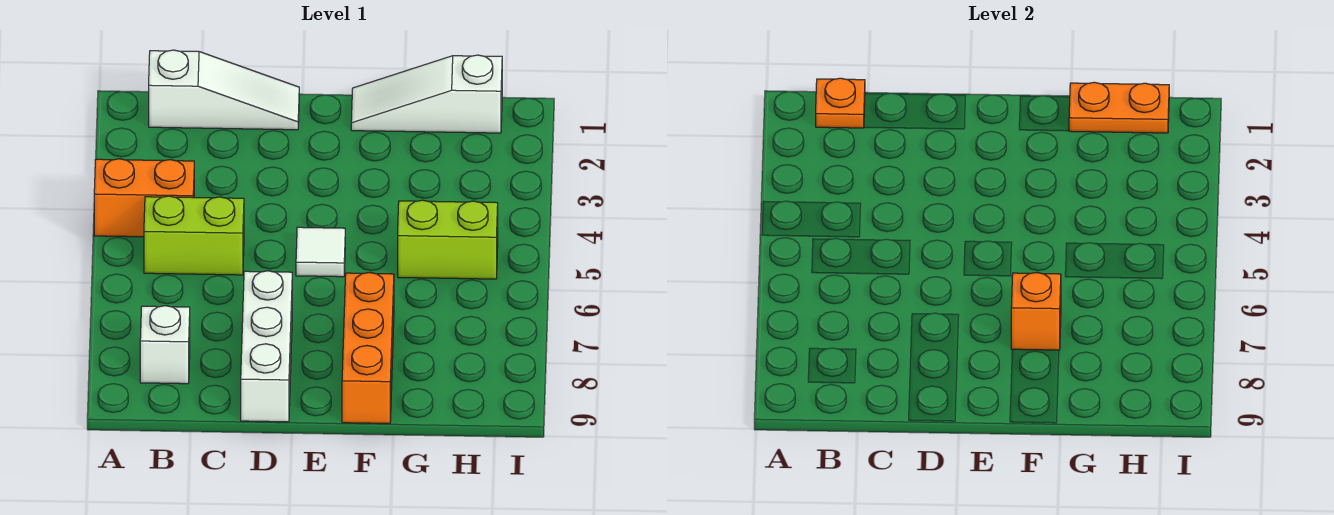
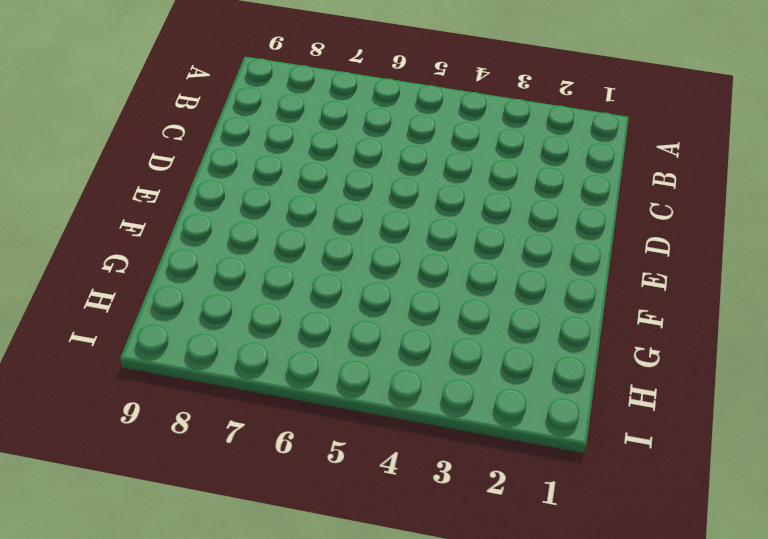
none -> orange brick A4:B4 level 1
none -> white slope B1:D1 level 1 top B
none -> lime brick B5:C5 level 1

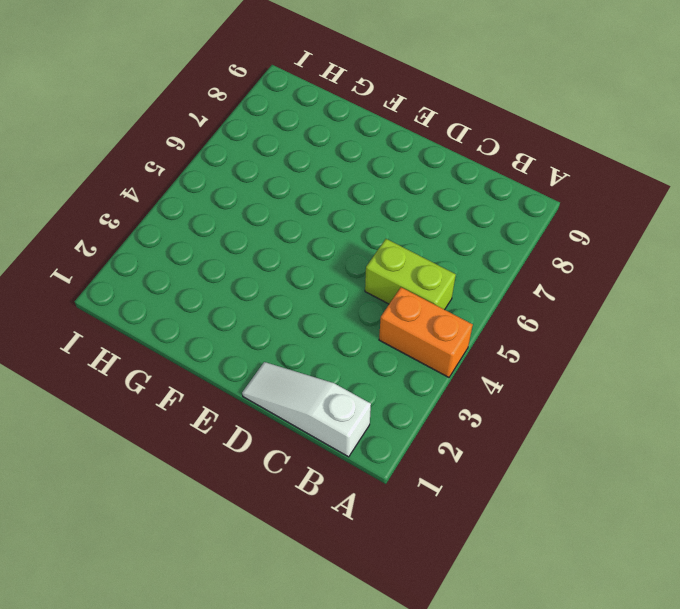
none -> white brick B8 level 1
none -> white brick D7:D9 level 1
none -> white tile E5 level 1

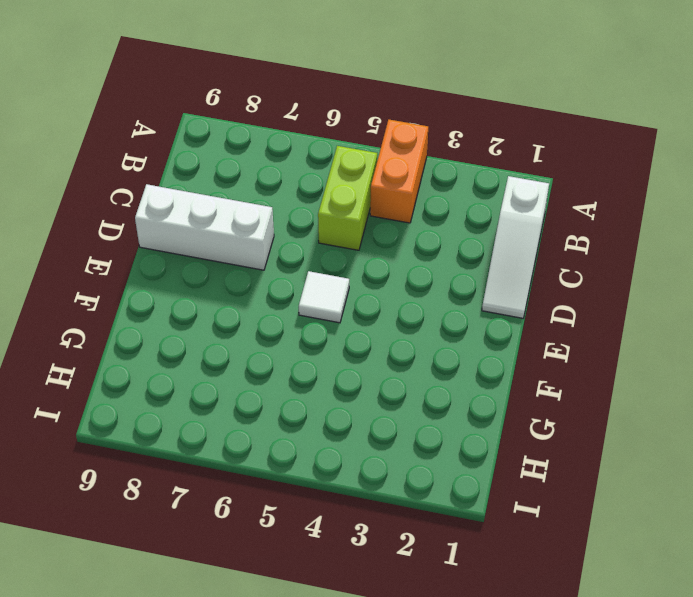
none -> white brick B8 level 1
none -> white slope F1:H1 level 1 top H
none -> orange brick F7:F9 level 1

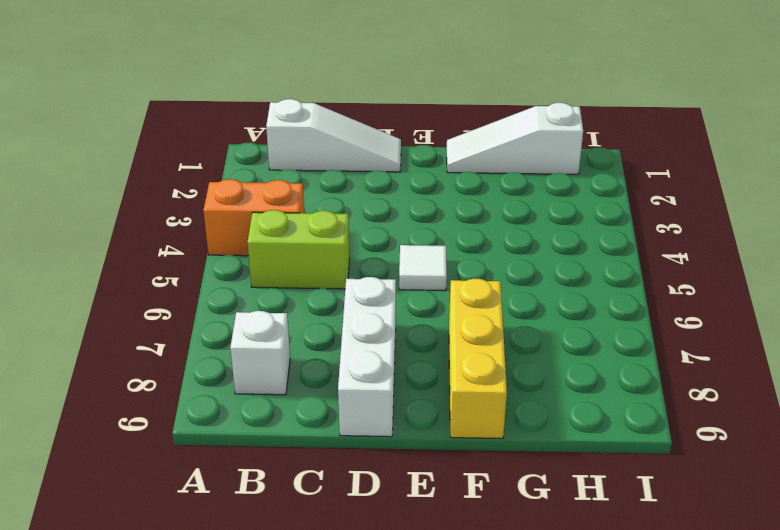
yellow brick F7:F9 level 1 -> orange brick F7:F9 level 1
none -> lime brick G5:H5 level 1
none -> orange plate B1 level 2
none -> orange brick F7 level 2

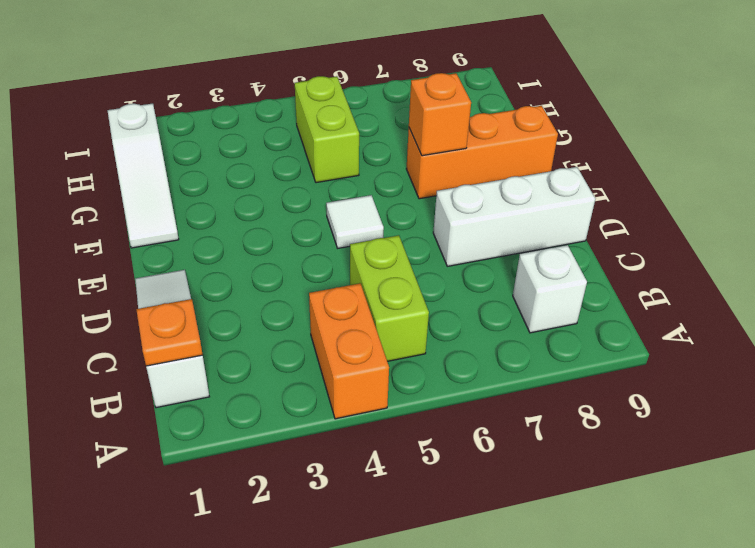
none -> orange plate G1:H1 level 2

